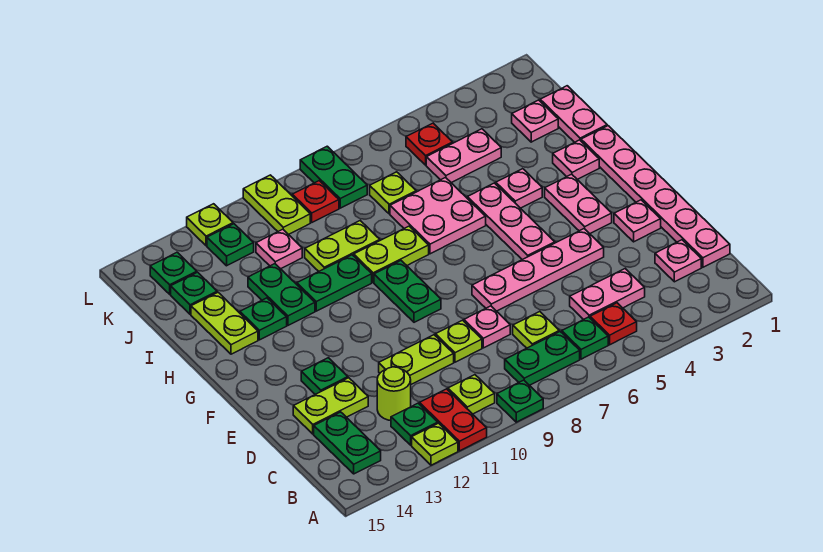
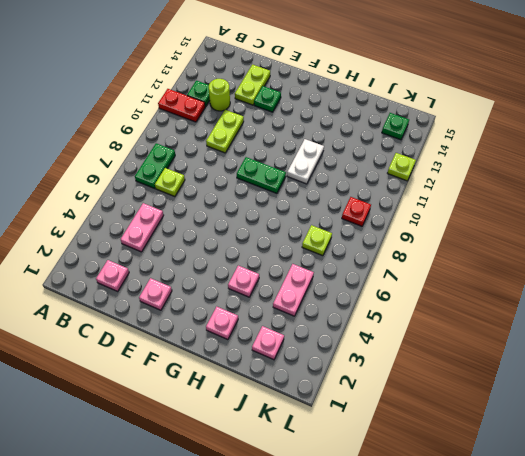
white plate H10:H11 level 1 -> green plate H10:H11 level 1
none -> green plate A9 level 1
none -> lime plate A12 level 1
none -> red plate B5 level 1
none -> green plate B6 level 1

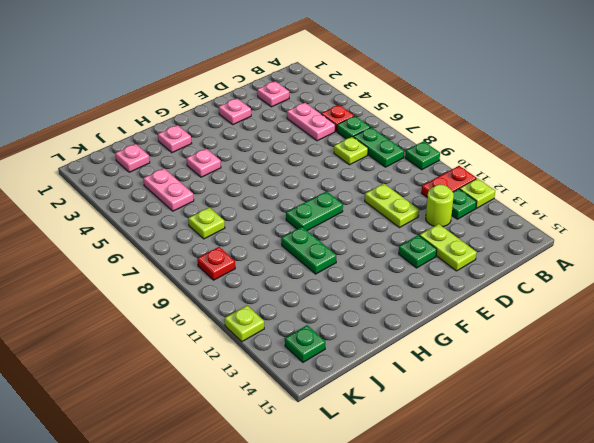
none -> lime plate B10 level 1
none -> green plate B14:C14 level 1
none -> pink plate C1:H1 level 1
none -> pink plate D8 level 1

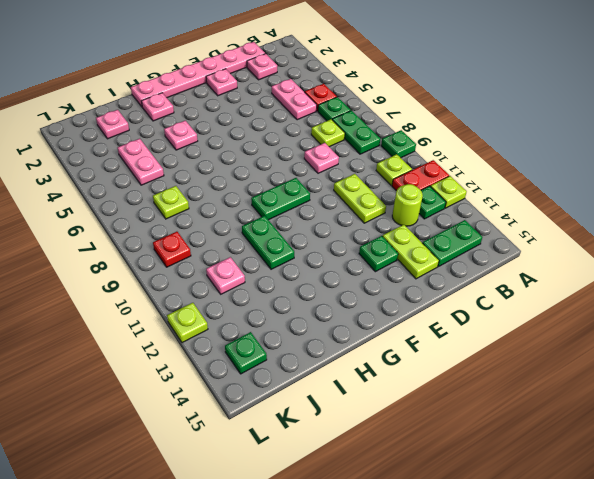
none -> lime plate D9 level 1
none -> pink plate E4:E7 level 1
none -> pink plate F3:G3 level 1
none -> pink plate F5:H5 level 1

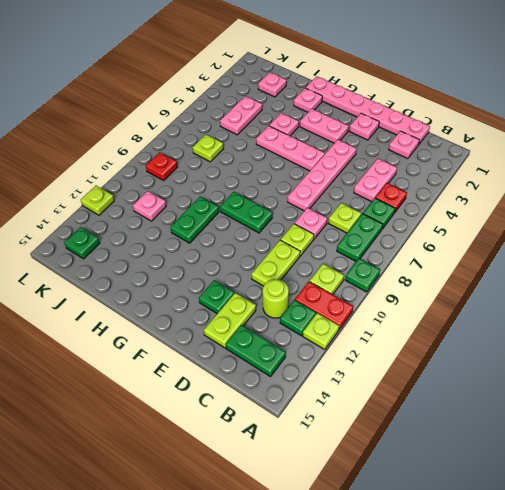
none -> pink plate H6:I7 level 1
none -> lime plate H8:H9 level 1
none -> green plate H12:I12 level 1
none -> green plate H13 level 1

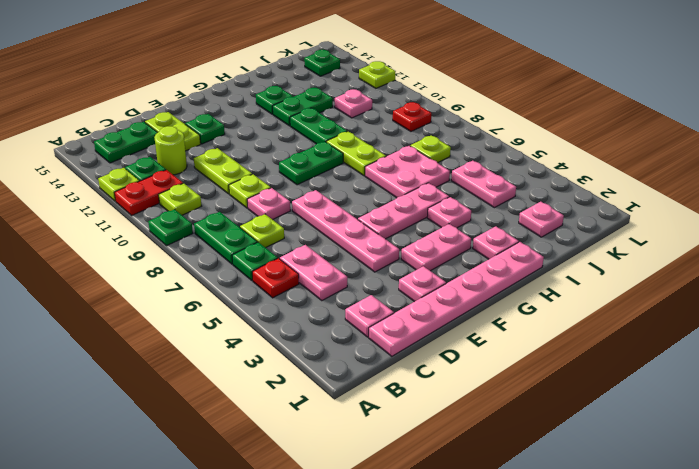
none -> lime plate H14:I14 level 1
none -> pink plate I1:J1 level 1
none -> lime plate I9:I10 level 1
none -> green plate J14 level 1

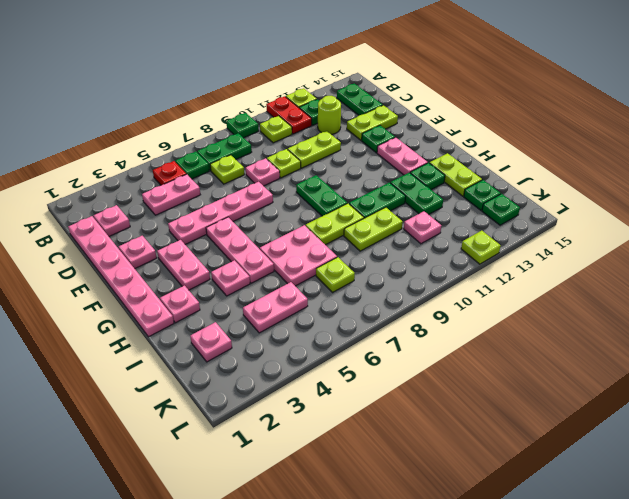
pink plate F13:G13 level 1 -> pink plate I1:J1 level 1
none -> red plate K5 level 1
none -> green plate K8:L8 level 1
none -> red plate K9 level 1
none -> lime plate K10:L10 level 1

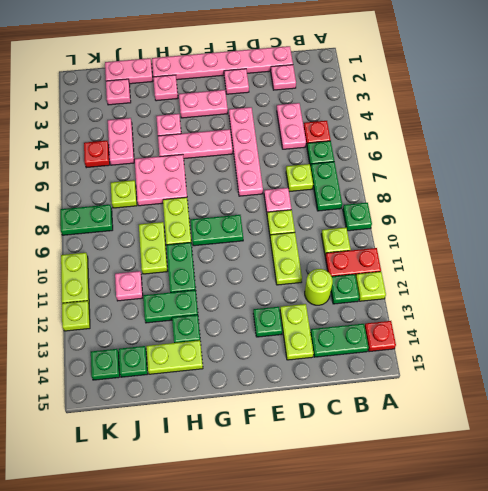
red plate A14 level 1 -> red plate K9 level 1
lime plate L10:L11 level 1 -> lime plate K10:L10 level 1
none -> green plate K12 level 1

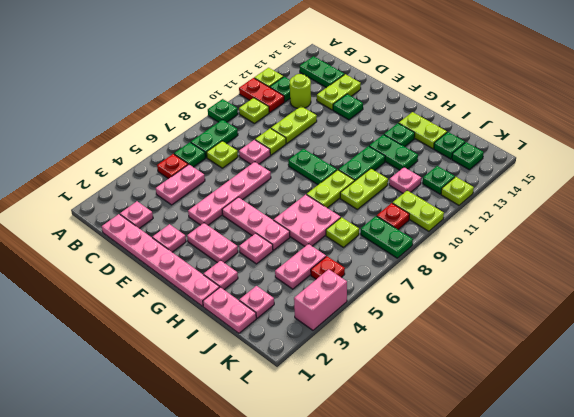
pink brick L3:L4 level 1 -> none

